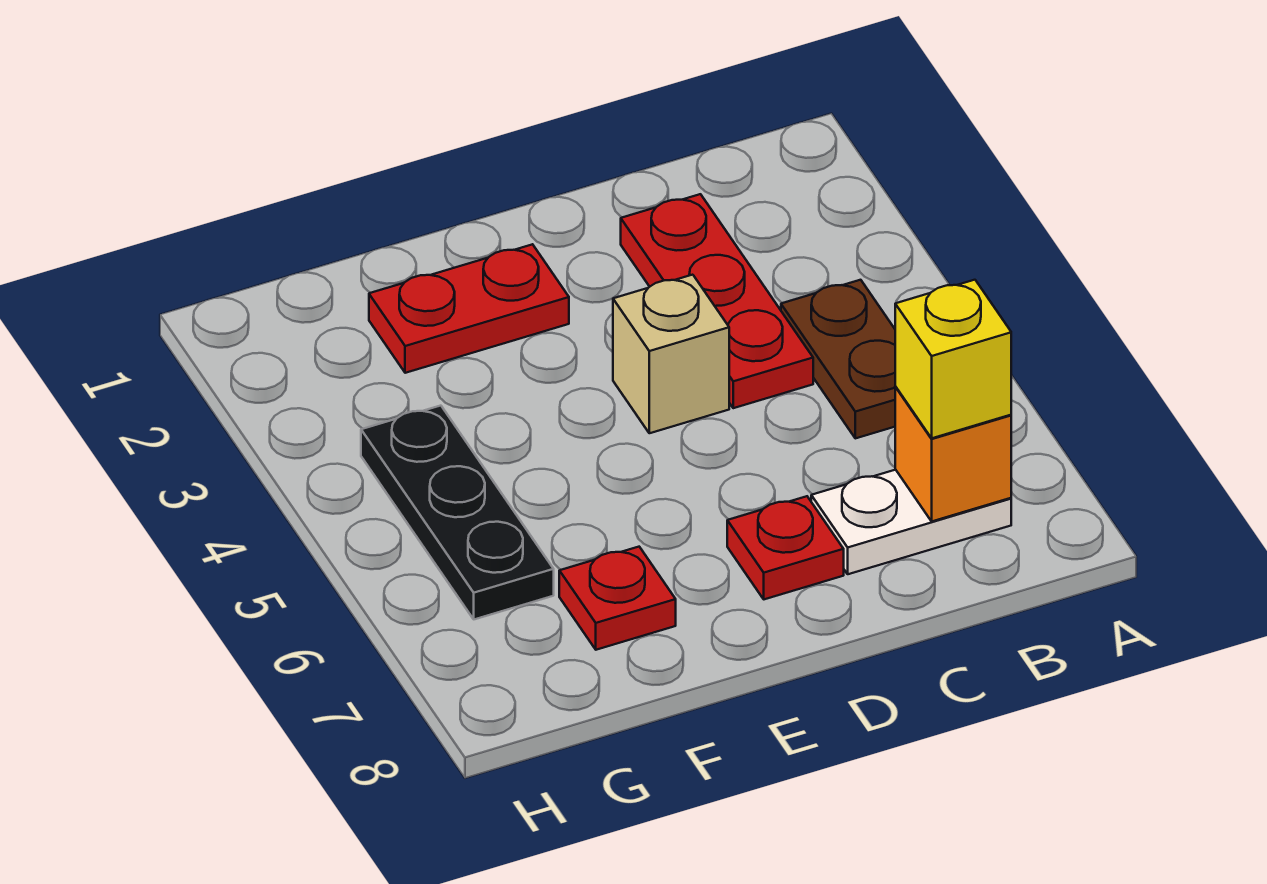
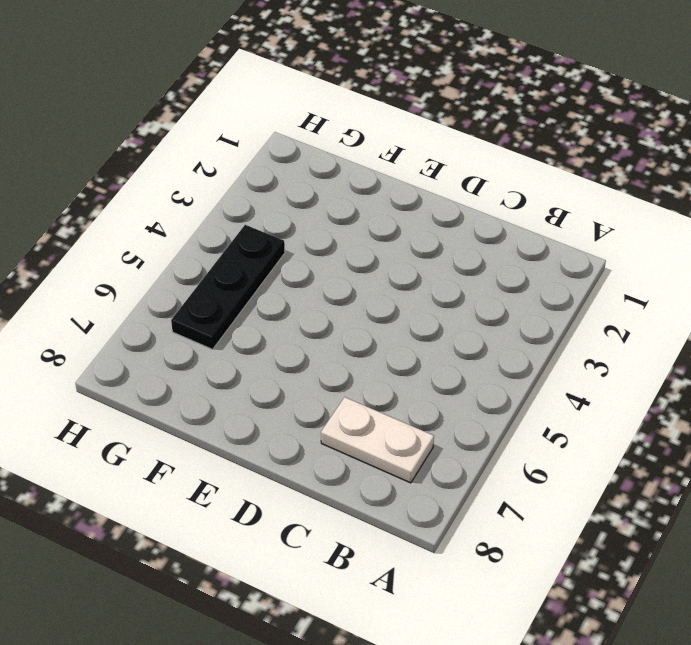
none -> brown plate B4:B5 level 1
none -> red plate C2:C4 level 1

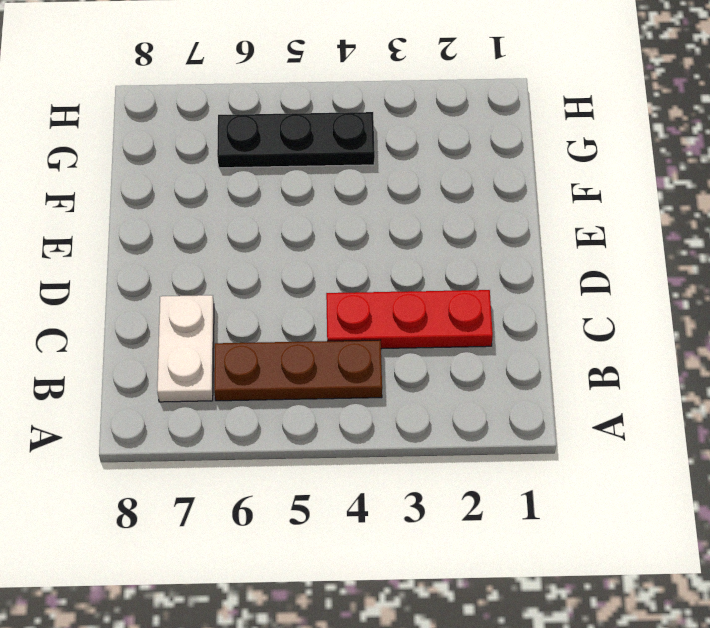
brown plate B4:B6 level 1 -> brown plate B4:B5 level 1
none -> tan brick D4 level 1
none -> red plate D7 level 1

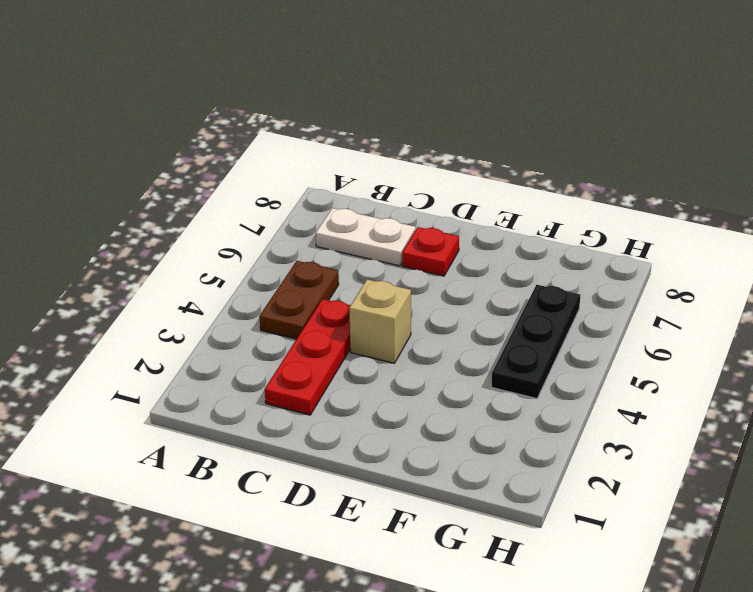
none -> red plate E2:F2 level 1
none -> red plate F7 level 1

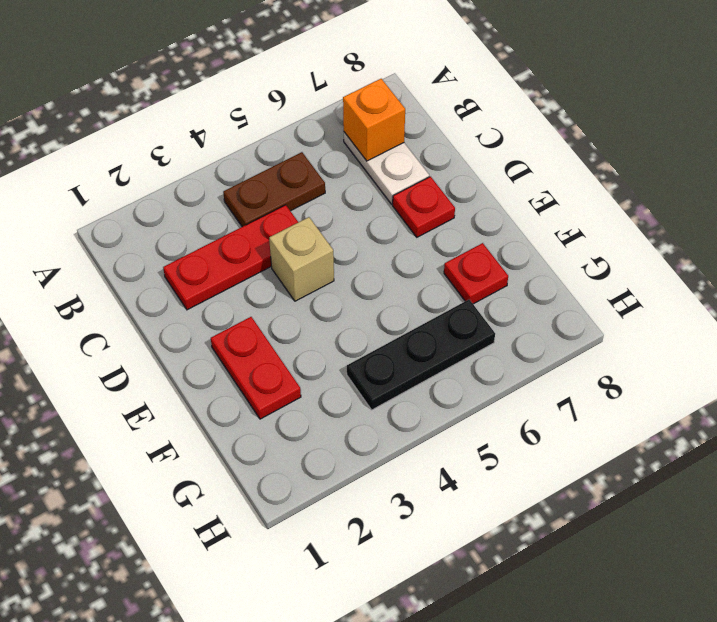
none -> yellow brick B7 level 3

